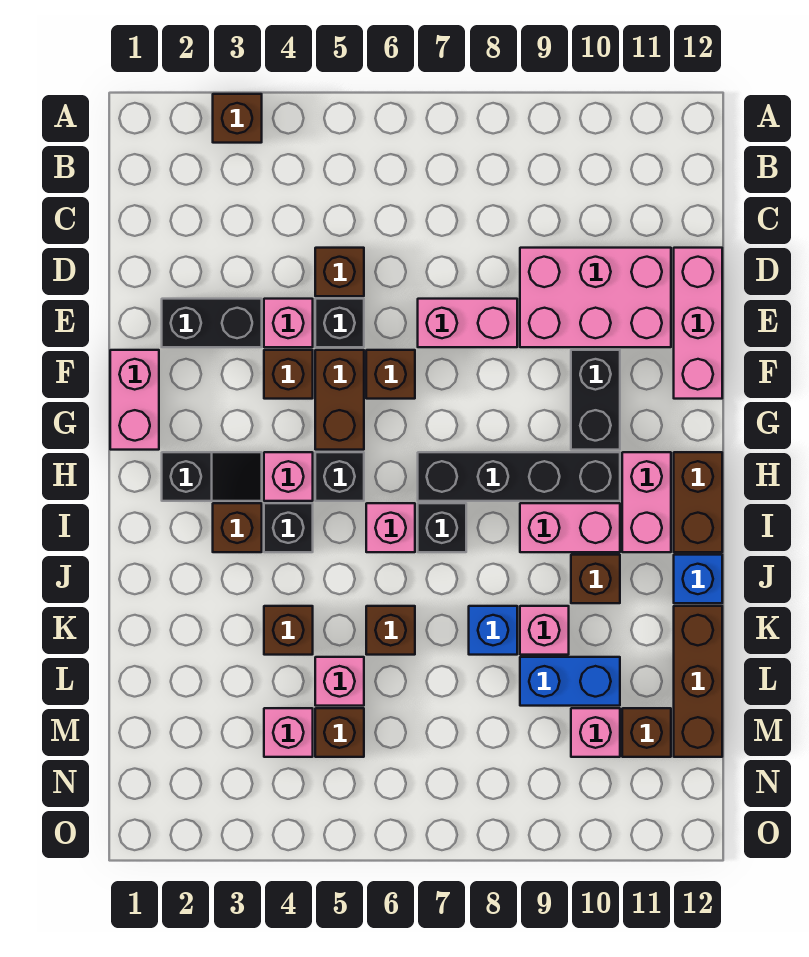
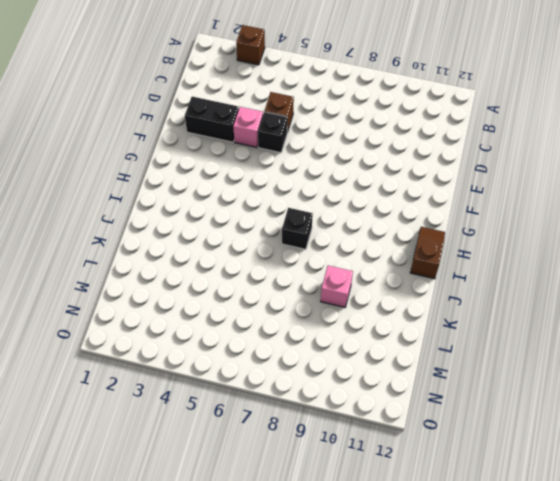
brown slope H12:I12 level 1 top I -> brown brick H12:I12 level 1
none -> pink brick D9:E11 level 1
none -> pink brick D12:F12 level 1
none -> pink brick E7:E8 level 1
none -> pink brick F1:G1 level 1

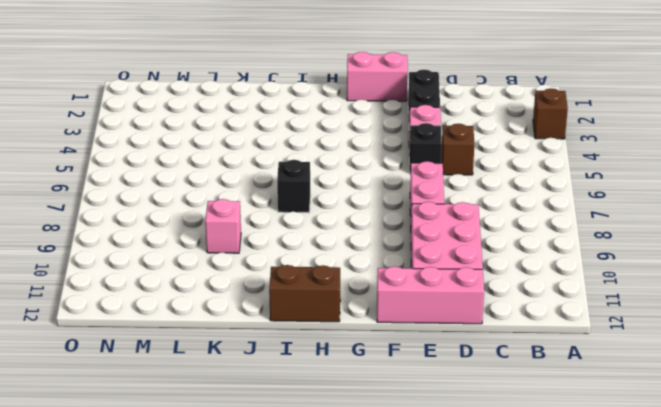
none -> brown brick F4 level 1
none -> brown brick F5:G5 level 1
none -> brown brick F6 level 1
none -> black brick F10:G10 level 1

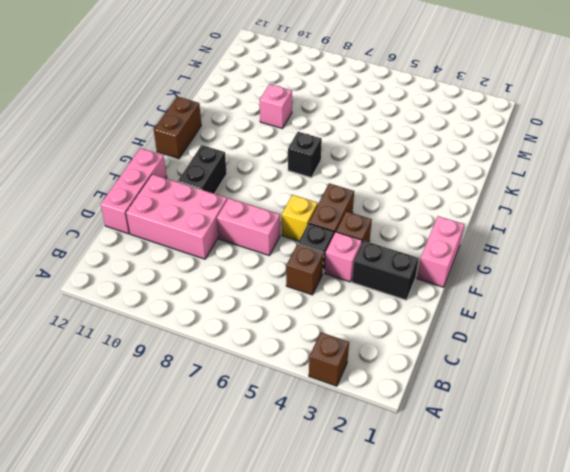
yellow brick F6 level 1 -> brown brick F6 level 1
none -> black slope H2:H3 level 1 top 2
none -> pink brick H4 level 1
none -> black brick H5 level 1
none -> black brick H7:H10 level 1

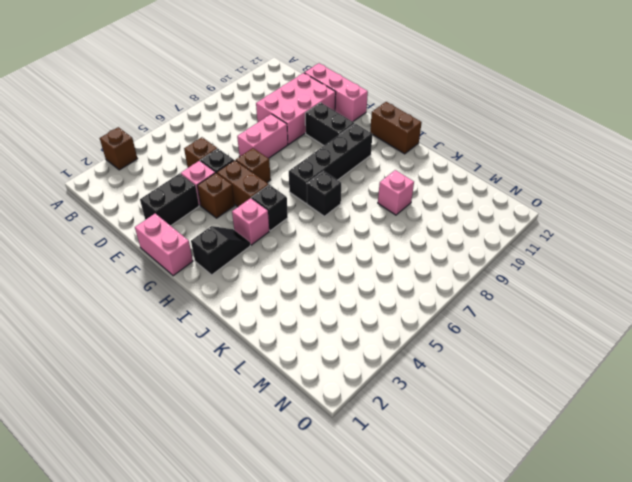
none -> pink brick H11:I11 level 1
none -> brown brick I3 level 1
none -> black brick I4 level 1
none -> pink brick I6 level 1

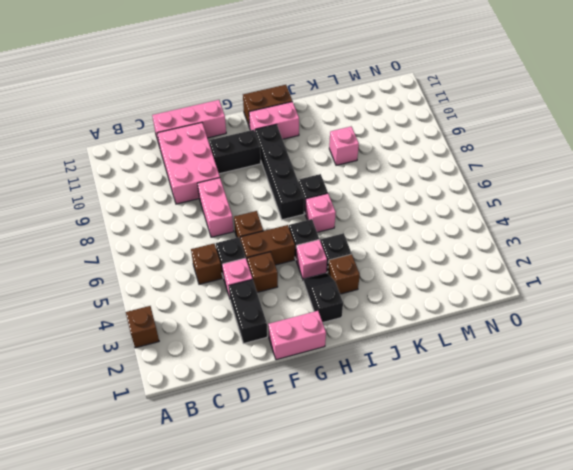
none -> pink brick I9:I10 level 1
none -> brown brick J10 level 1
none -> blue brick J12 level 1
none -> brown brick K4 level 1

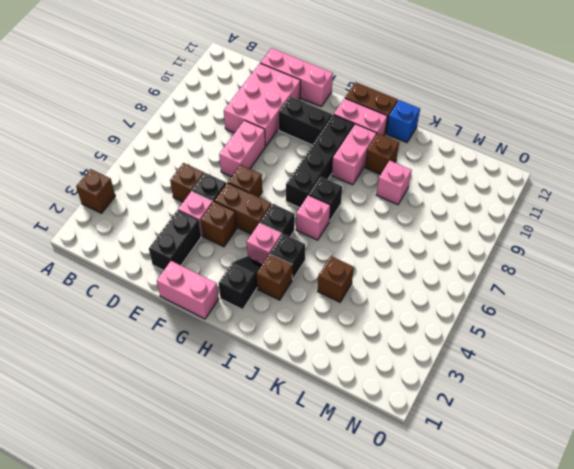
none -> brown brick K6 level 1
none -> blue brick K8 level 1
none -> brown brick K12:M12 level 1
none -> pink brick L5 level 1

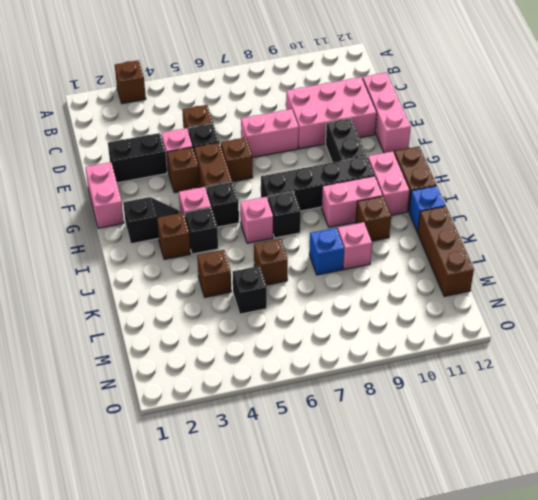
black brick L5 level 1 -> pink brick L5 level 1
none -> blue brick L9:L10 level 1
none -> pink brick M4 level 1
none -> brown brick M5 level 1
none -> pink brick M10 level 1

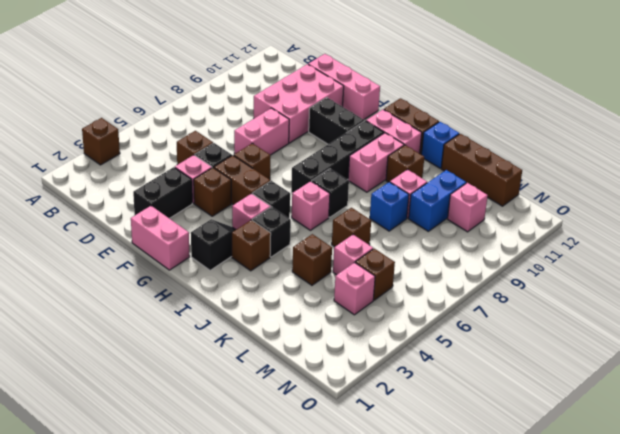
none -> brown brick M11 level 1

